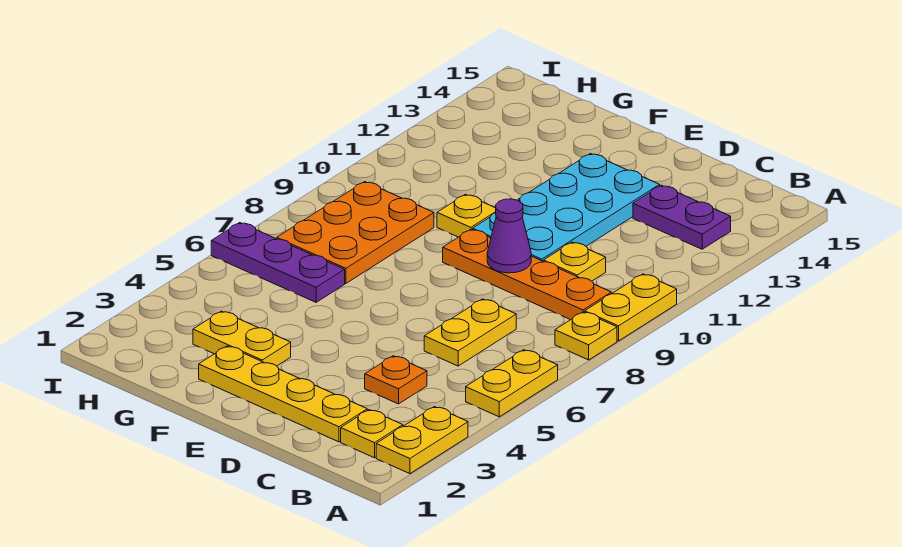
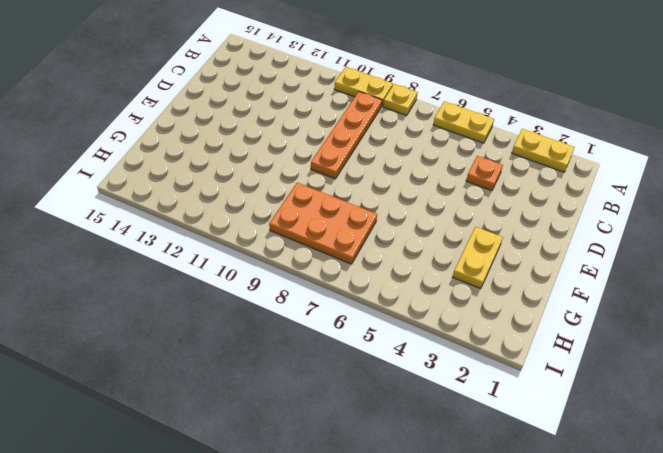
none -> yellow plate B2 level 1
none -> purple plate B13:C13 level 1
none -> yellow plate C2:F2 level 1

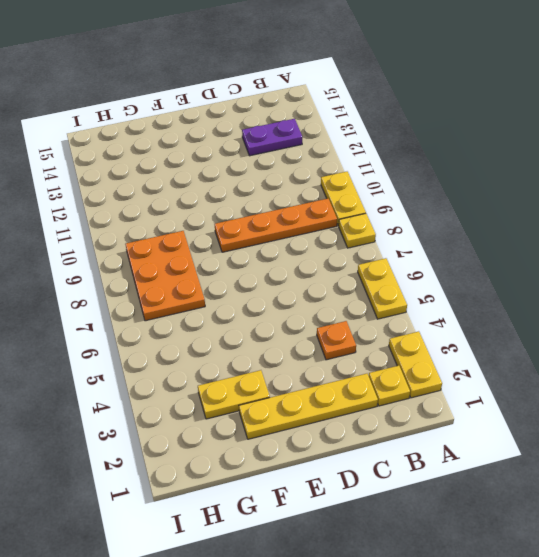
none -> yellow plate C6:C7 level 1
none -> yellow plate C10 level 1
none -> cyan plate D10:E13 level 1

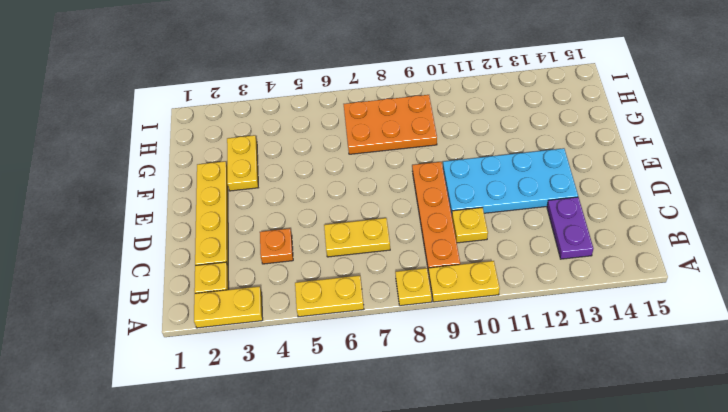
none -> yellow plate F10 level 1
none -> purple plate G6:I6 level 1
none -> purple cone D9 level 2

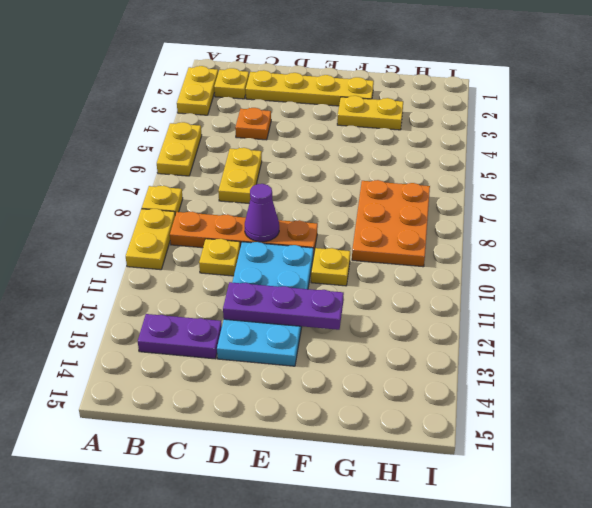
purple plate D12:F12 level 2 -> purple plate G6:I6 level 1

